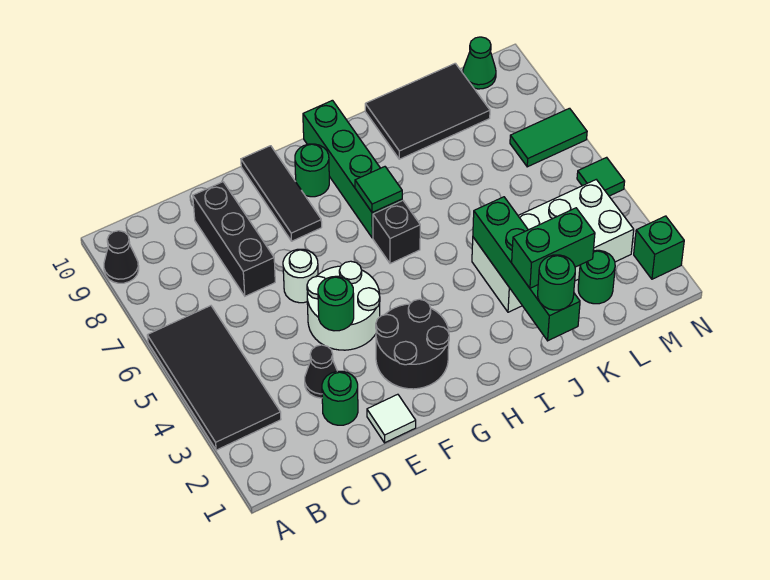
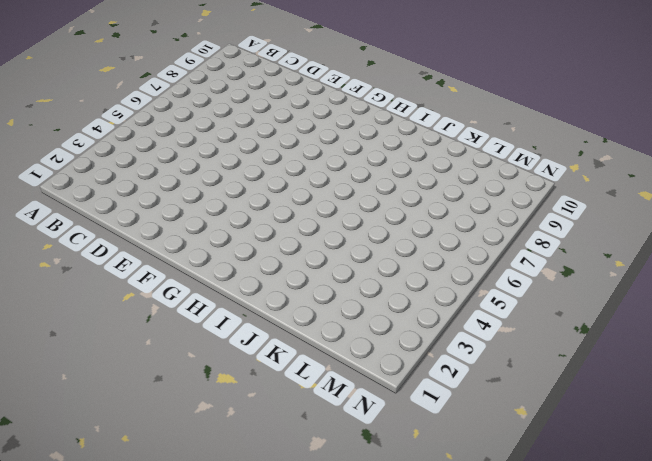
none -> black tile A3:B6 level 1
none -> black cone A9 level 1
none -> green round brick D2 level 1

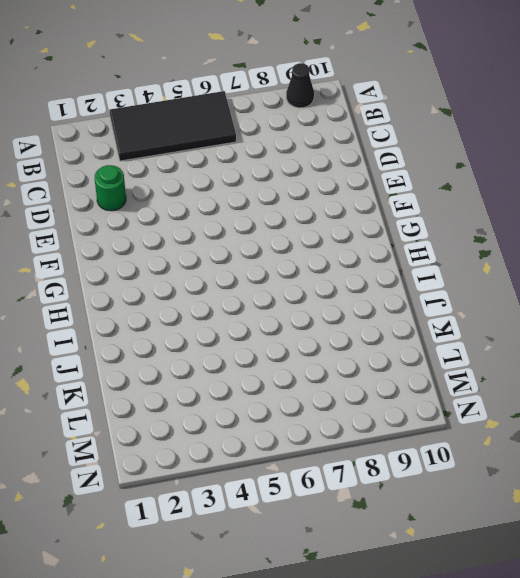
none -> black cone D3 level 1
none -> black brick D7:D9 level 1
none -> white tile E1 level 1

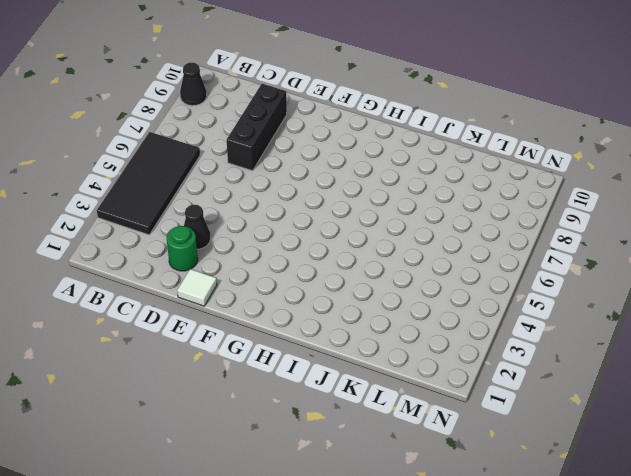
none -> white round brick E4:F5 level 1
none -> white round brick E6 level 1
none -> black round brick F2:G3 level 1

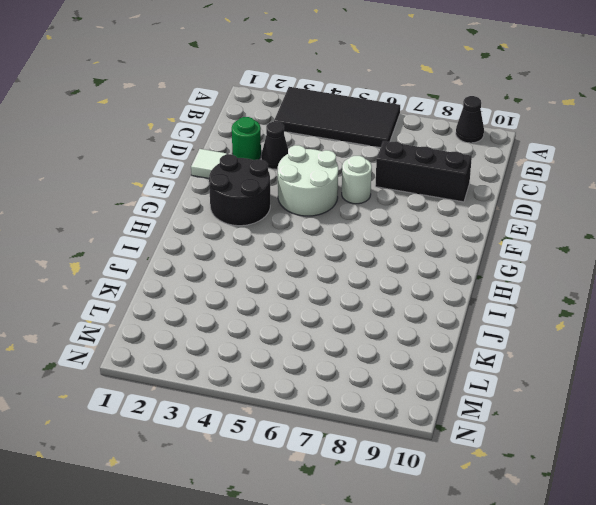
none -> black tile F8:F10 level 1
none -> green round brick G9 level 1
none -> black brick H6 level 1

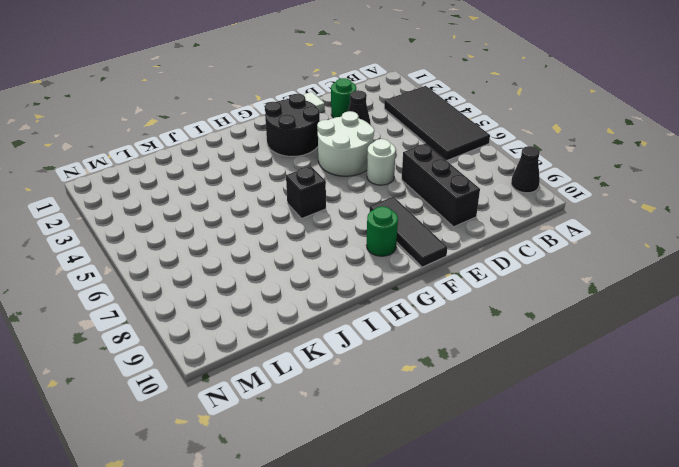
none -> green brick H7:H10 level 1
none -> white brick J3:M4 level 1
none -> black tile J9:L10 level 1

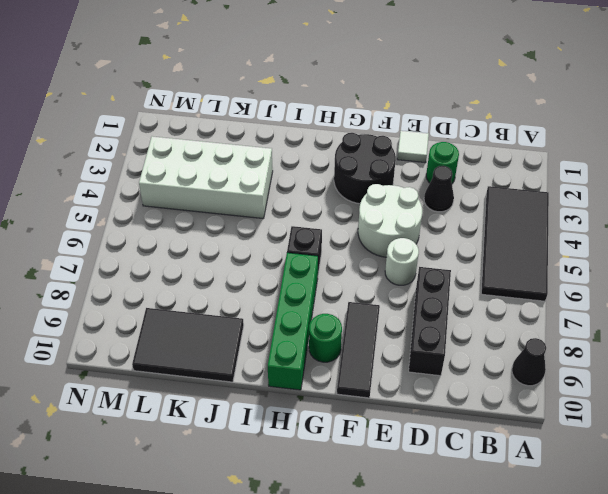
none -> green round brick L2 level 1
none -> green tile M7:N7 level 1
none -> green cone M10 level 1

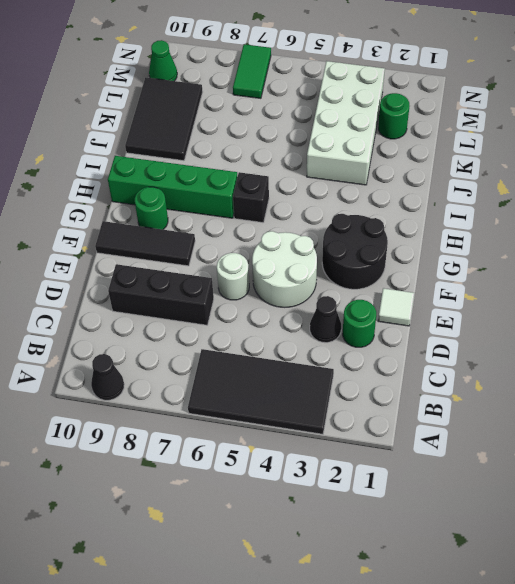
none -> green brick N2 level 1
none -> green tile N5 level 1
none -> green round brick E4 level 2

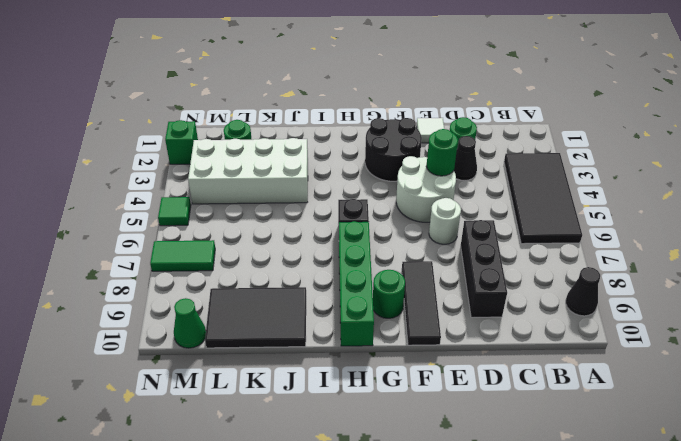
none -> green tile H7 level 2
none -> green brick J1:J4 level 2
none -> green round brick J1 level 3

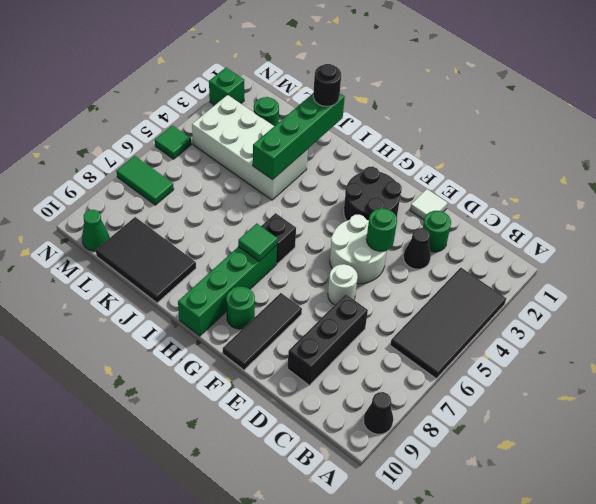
black round brick J1 level 3 -> green round brick J1 level 3
none -> green brick J2:K2 level 3

